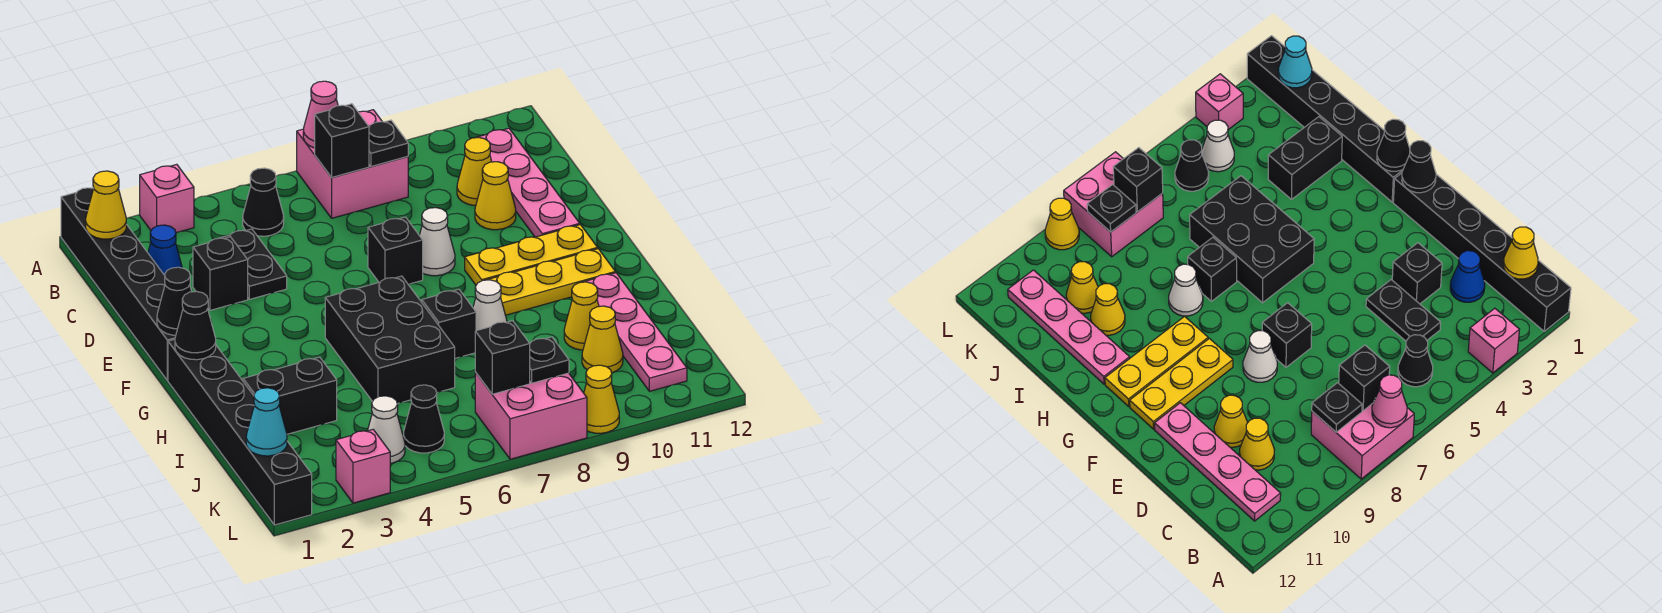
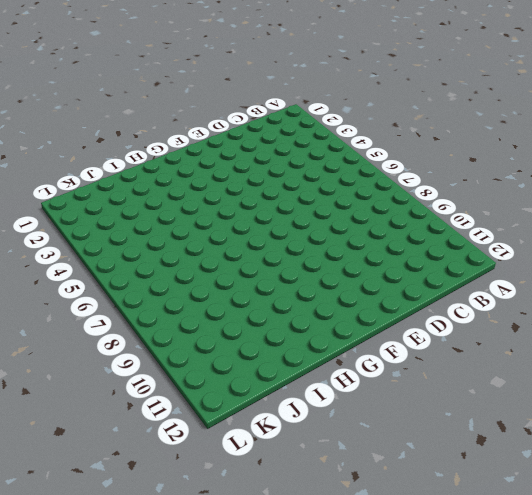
none -> black brick A1:F1 level 1
none -> pink brick A3 level 1
none -> pink brick A7:B8 level 1
none -> black cone B5 level 1

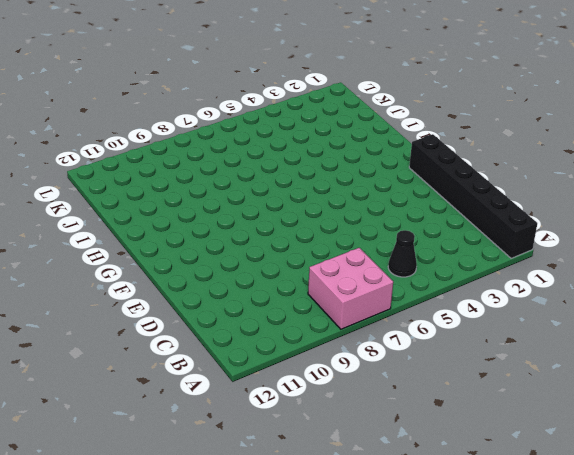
none -> pink brick A3 level 1
none -> pink plate B11:E11 level 1
none -> blue cone C2 level 1
none -> black plate C4:D4 level 1

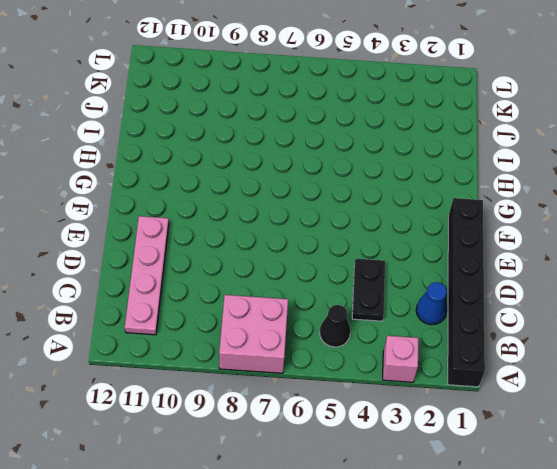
none -> yellow cone C10 level 1
none -> black brick D3 level 1
none -> yellow cone D10 level 1
none -> black brick E7 level 1

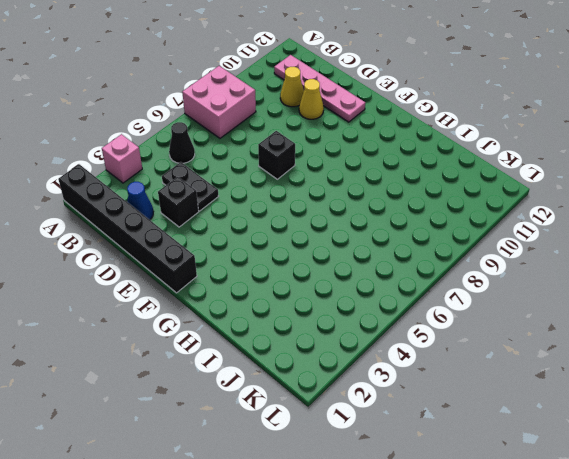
none -> white cone E8 level 1
none -> yellow plate F9:F11 level 1
none -> black brick G1:L1 level 1
none -> black brick G5:I6 level 1

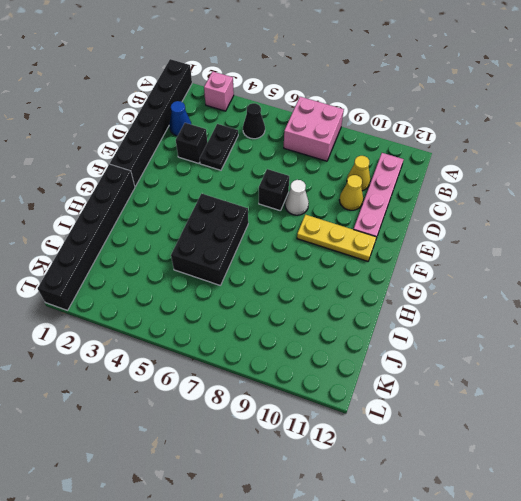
none -> yellow plate G9:G11 level 1
none -> black brick H7 level 1
none -> white cone H8 level 1
none -> pink plate H11:K11 level 1

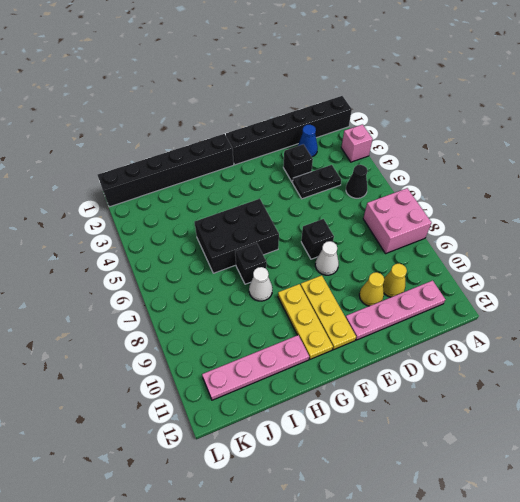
none -> black brick I2:I3 level 1
none -> yellow cone I10 level 1
none -> yellow cone J10 level 1
none -> white cone K4 level 1

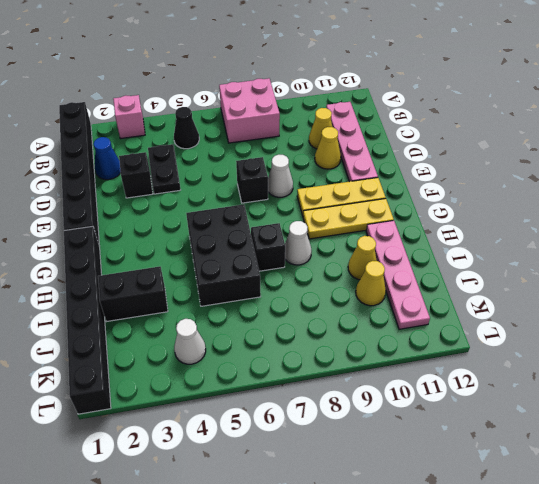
none -> black cone K5 level 1
none -> pink brick K7:L8 level 1
none -> pink brick L3 level 1
none -> yellow cone L9 level 1

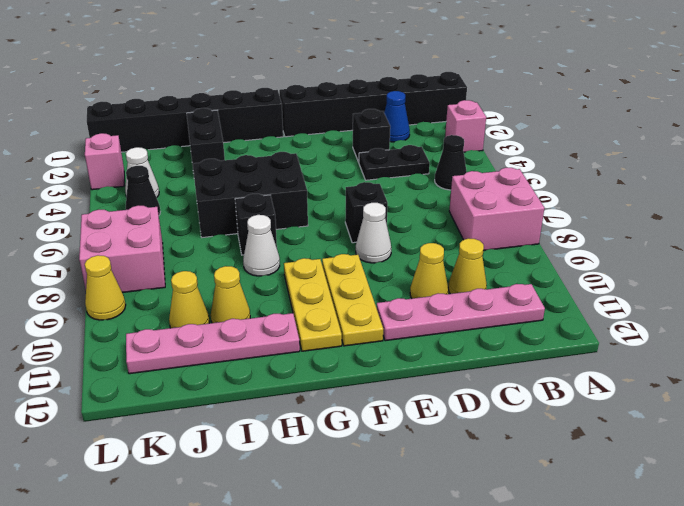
none -> pink cone A7 level 2
none -> yellow cone B1 level 2
none -> black brick B7 level 2
none -> black plate B8 level 2

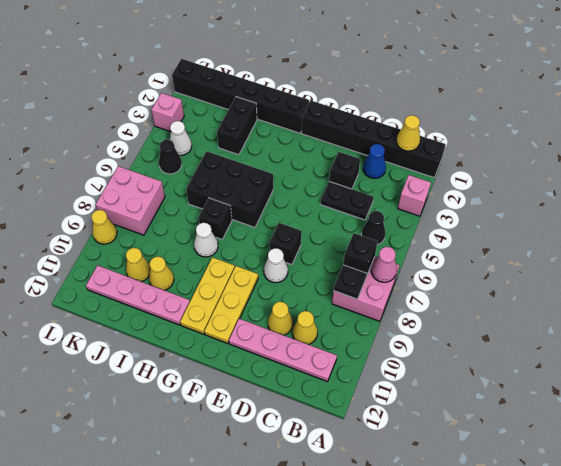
none -> black cone F1 level 2
none -> black cone G1 level 2
none -> cyan cone K1 level 2
none -> black brick K7 level 2

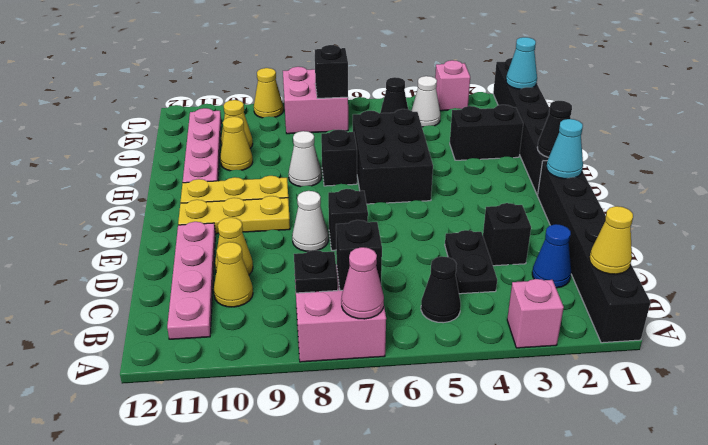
cyan cone F1 level 2 -> black cone F1 level 2
none -> black plate K8 level 2

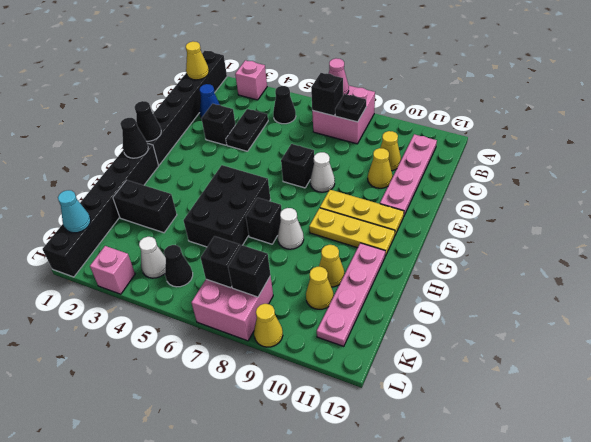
black brick K8 level 2 -> black plate K8 level 2

